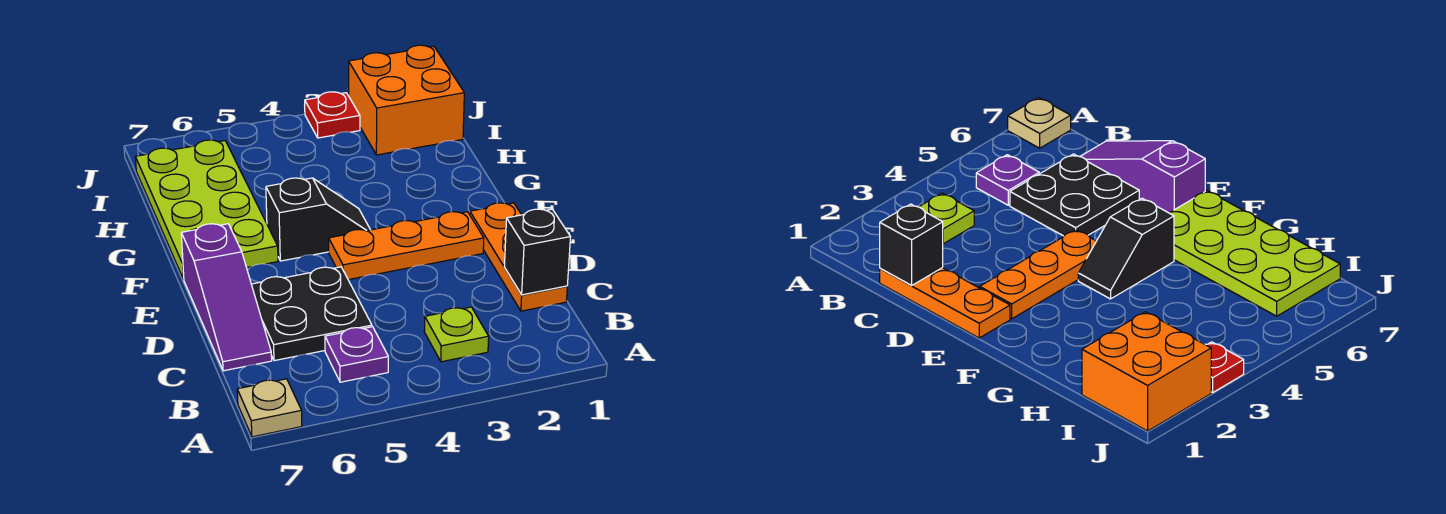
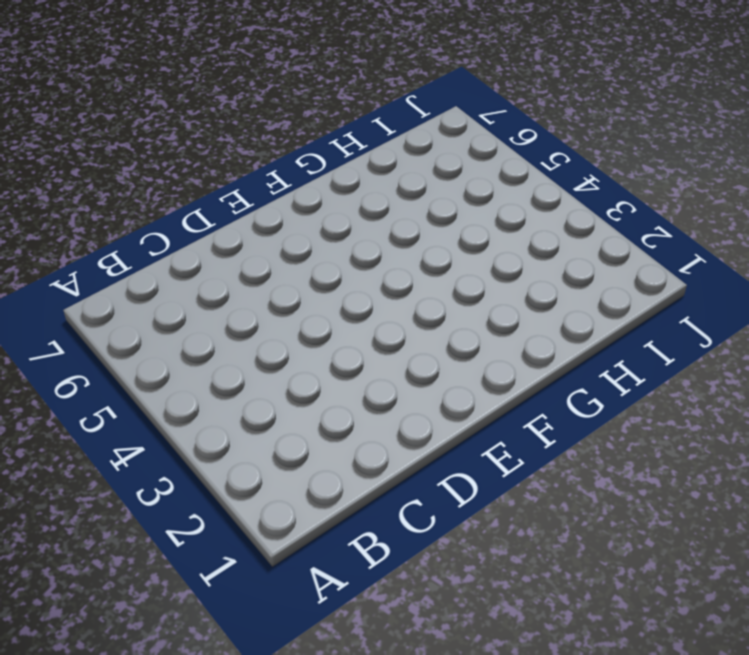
none -> tan plate A7 level 1
none -> lime plate B3 level 1
none -> purple plate B5 level 1

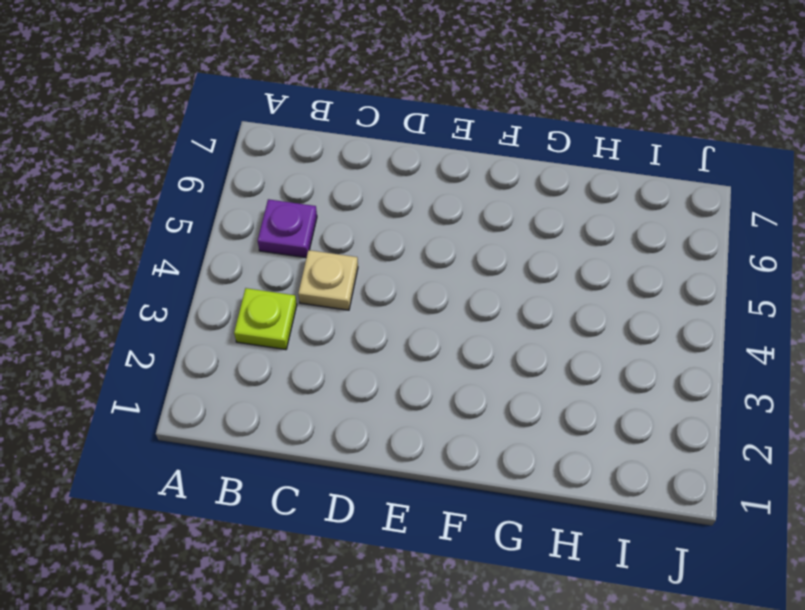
tan plate C4 level 1 -> tan plate A7 level 1
none -> orange plate C1:E1 level 1
none -> black plate C5:D6 level 1
none -> purple slope C7:E7 level 1 top E

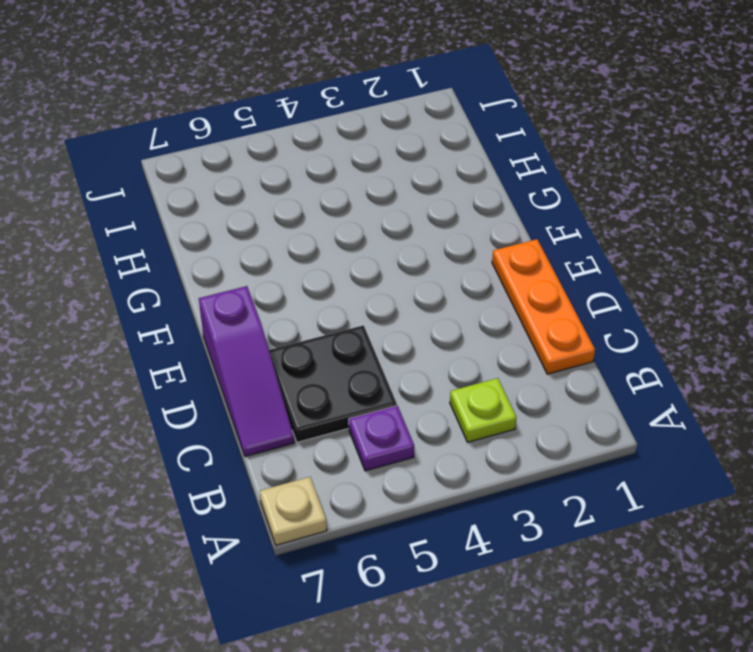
none -> orange plate E2:E4 level 1
none -> black slope F4:F5 level 1 top 5
none -> lime plate F6:I7 level 1

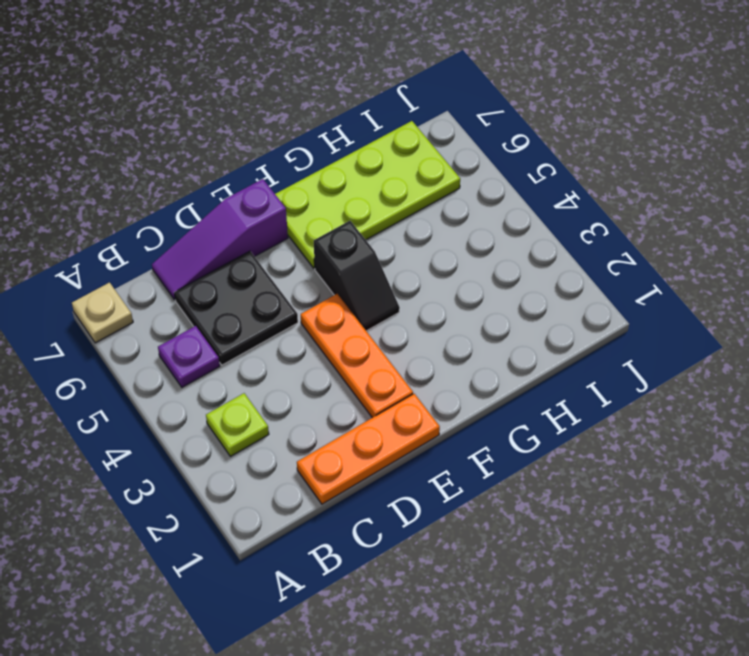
none -> orange brick I1:J2 level 1
none -> red plate J3 level 1
none -> black brick C1 level 2

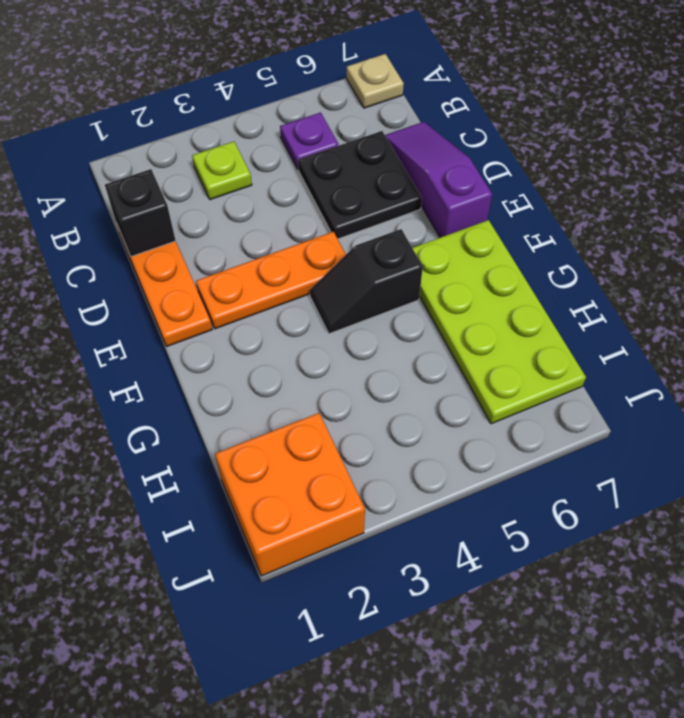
none -> red plate J3 level 1

